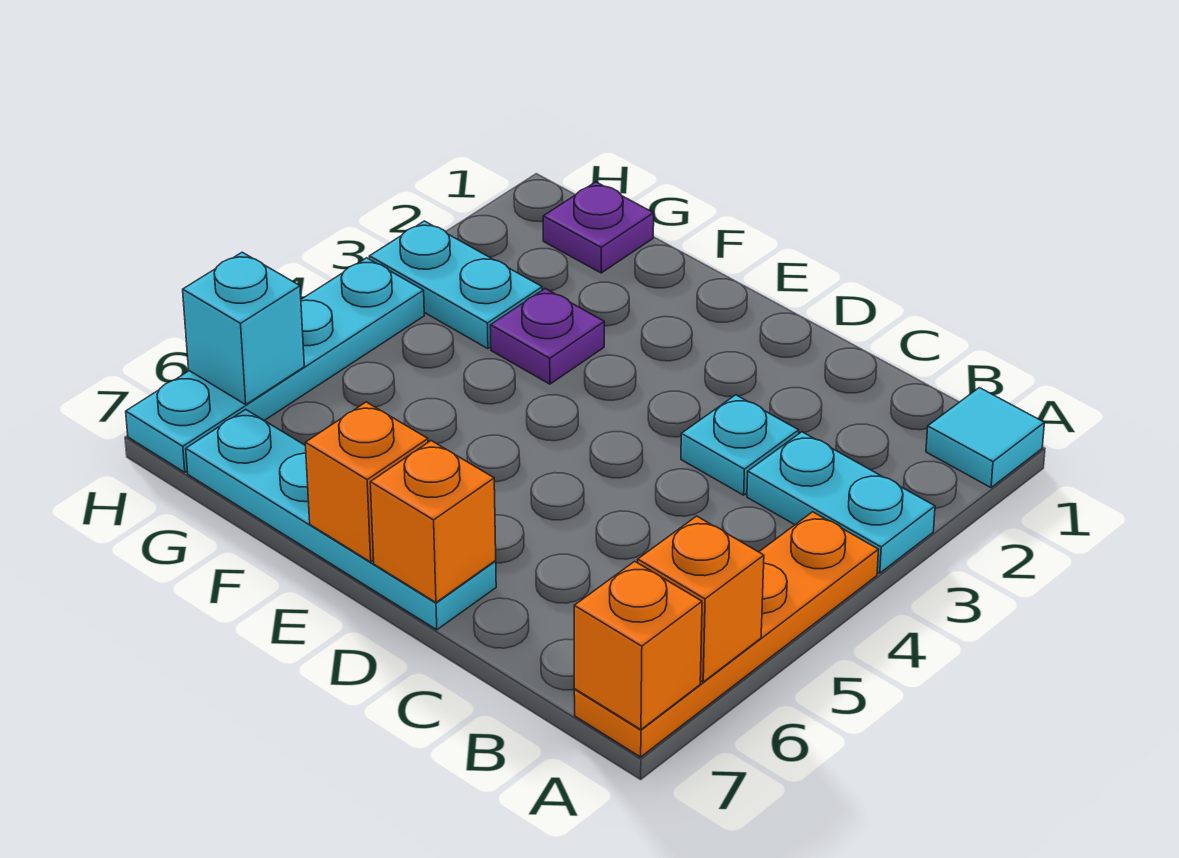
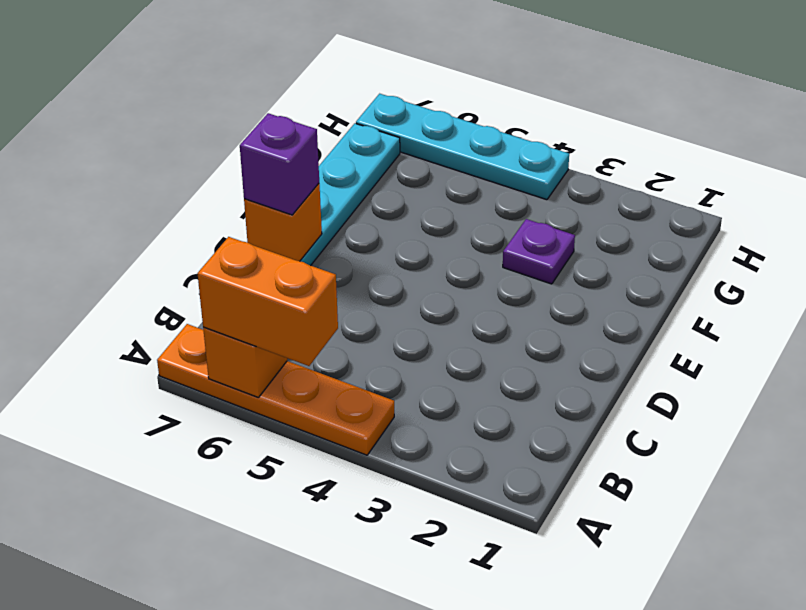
orange brick A5:A6 level 3 -> none
purple brick D7 level 3 -> none
none -> cyan tile A1 level 1
none -> cyan plate A3:B3 level 1
none -> cyan plate C3 level 1

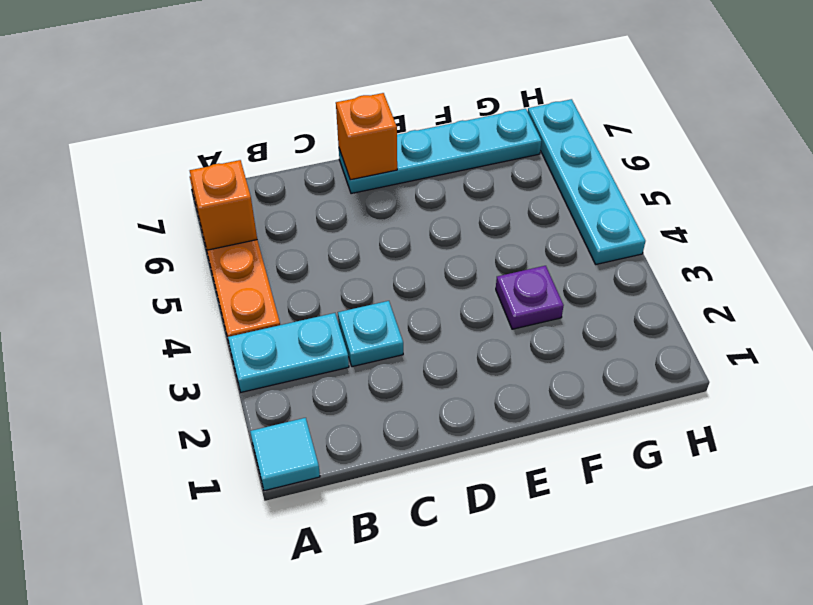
none -> purple plate G1 level 1
none -> cyan plate G3:H3 level 1
none -> orange brick A7 level 2

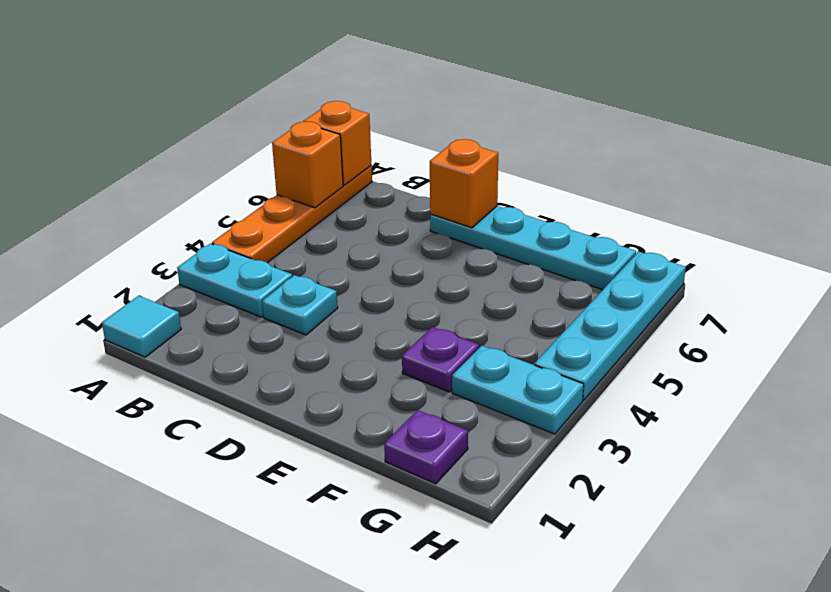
none -> orange brick E7 level 2
none -> cyan brick H6 level 2

